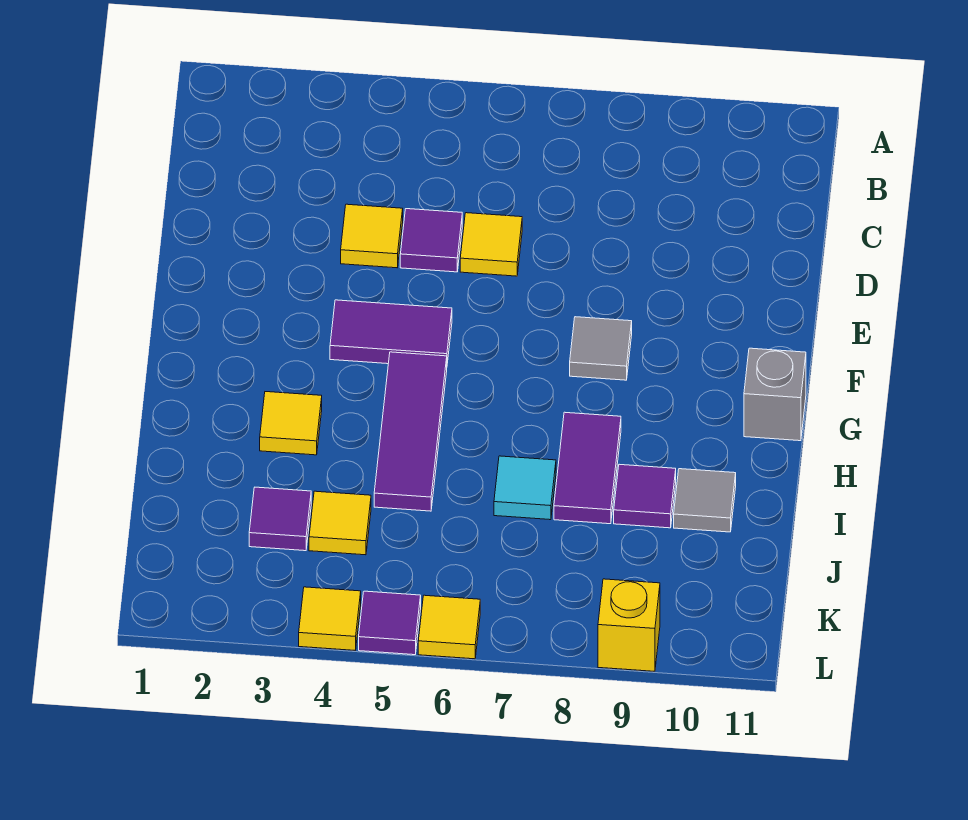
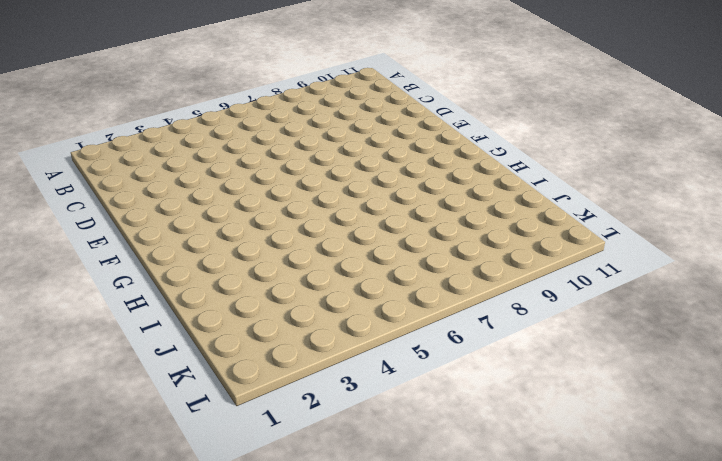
none -> yellow tile D4 level 1
none -> purple tile D5 level 1
none -> yellow tile D6 level 1

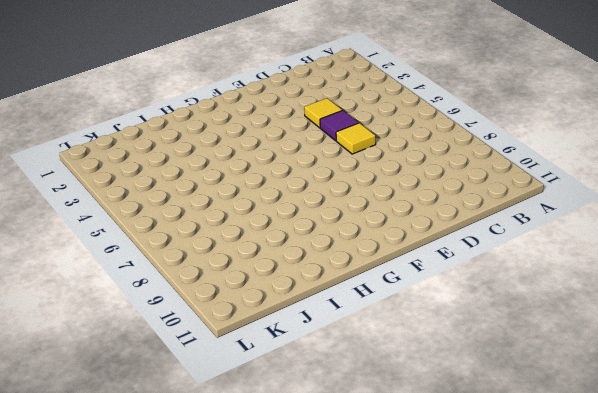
none -> purple tile F4:F5 level 1
none -> grey tile F8 level 1
none -> purple tile G5:I5 level 1

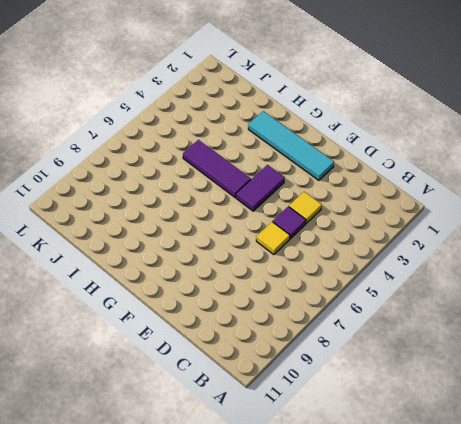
cyan tile E2:H2 level 1 -> none
none -> grey tile F8 level 1
none -> grey brick G11 level 1
none -> yellow tile H3 level 1

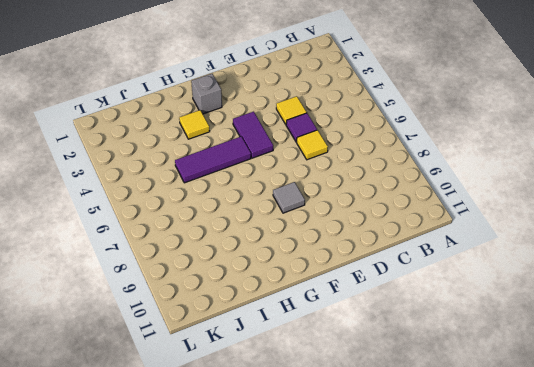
grey brick G2 level 1 -> grey brick G11 level 1
none -> purple tile H8:I8 level 1
none -> cyan tile I7 level 1
none -> purple tile I9 level 1

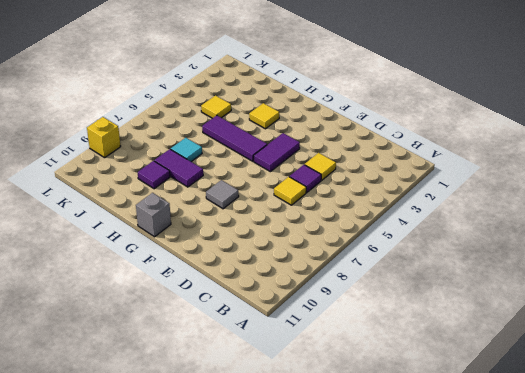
none -> grey tile I10 level 1
none -> purple tile J3 level 1
none -> yellow tile L4 level 1

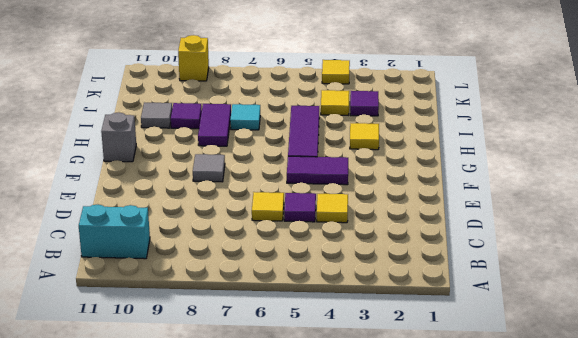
cyan brick B10:B11 level 1 -> none
none -> purple tile L5 level 1
none -> yellow tile L6 level 1

